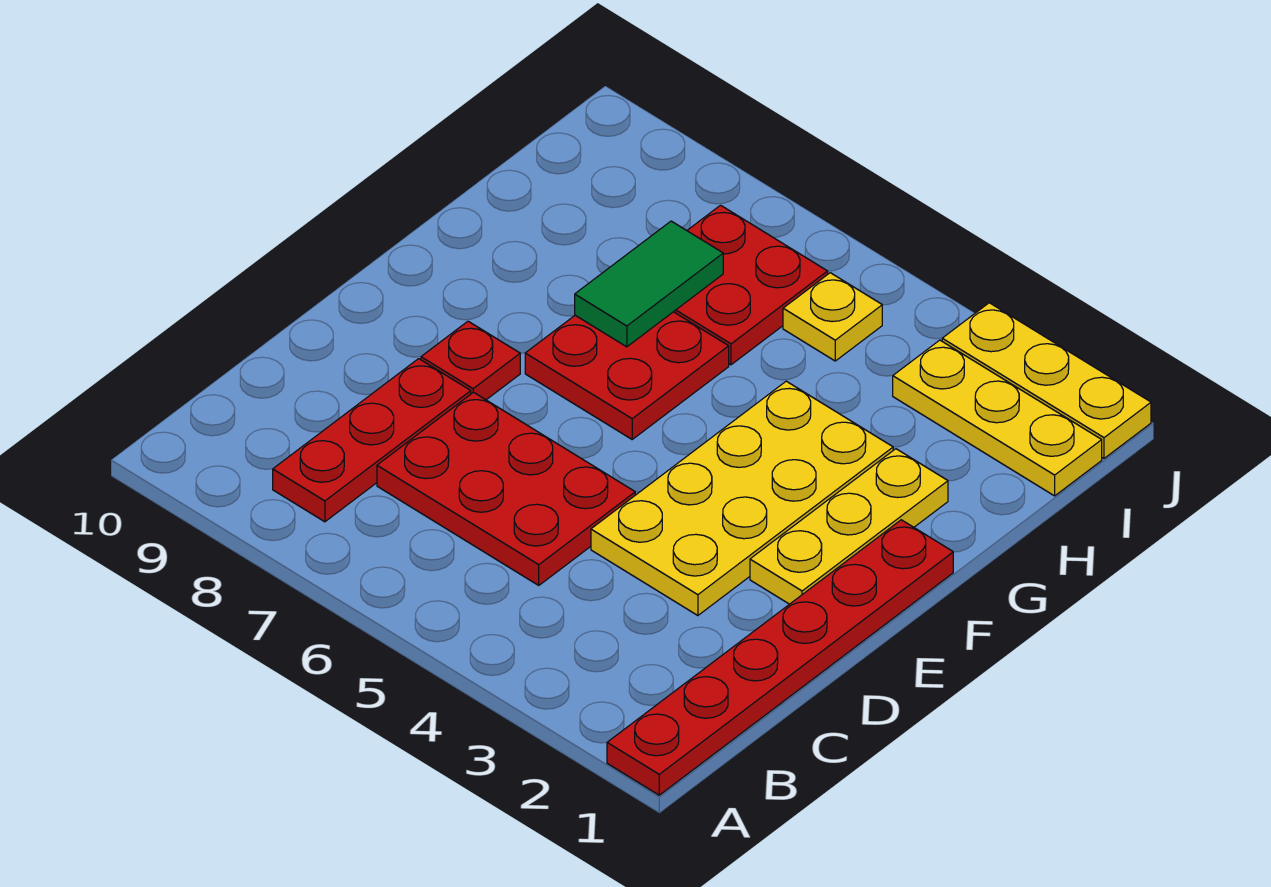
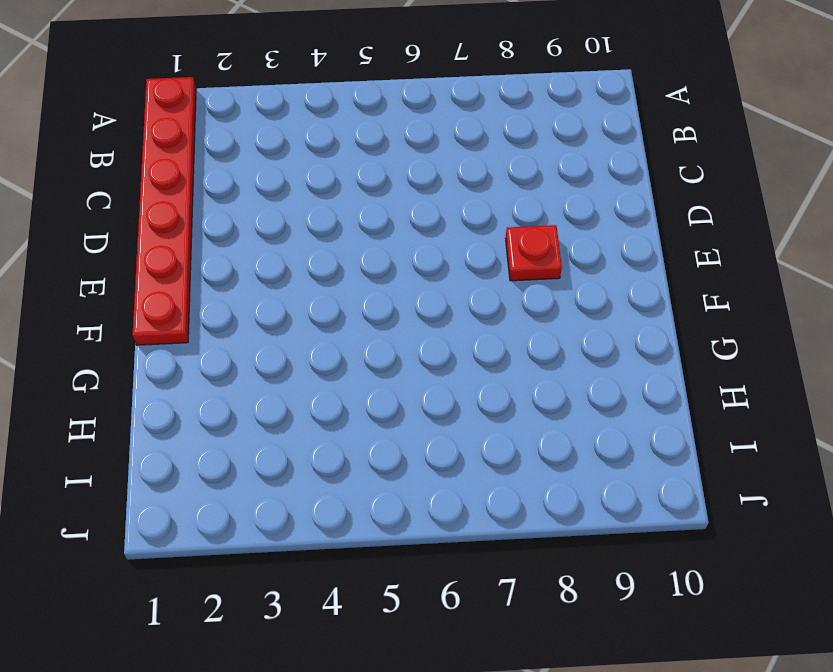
none -> red plate B8:D8 level 1
none -> red plate C5:D7 level 1
none -> yellow plate D3:G4 level 1

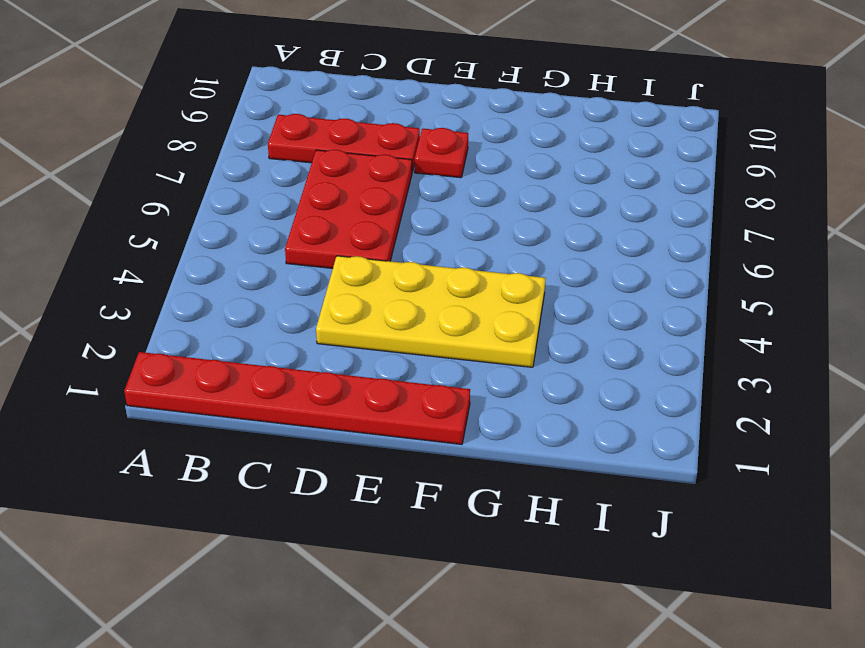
none -> yellow plate E2:G2 level 1
none -> red plate F6:G7 level 1
none -> red plate H6:I7 level 1

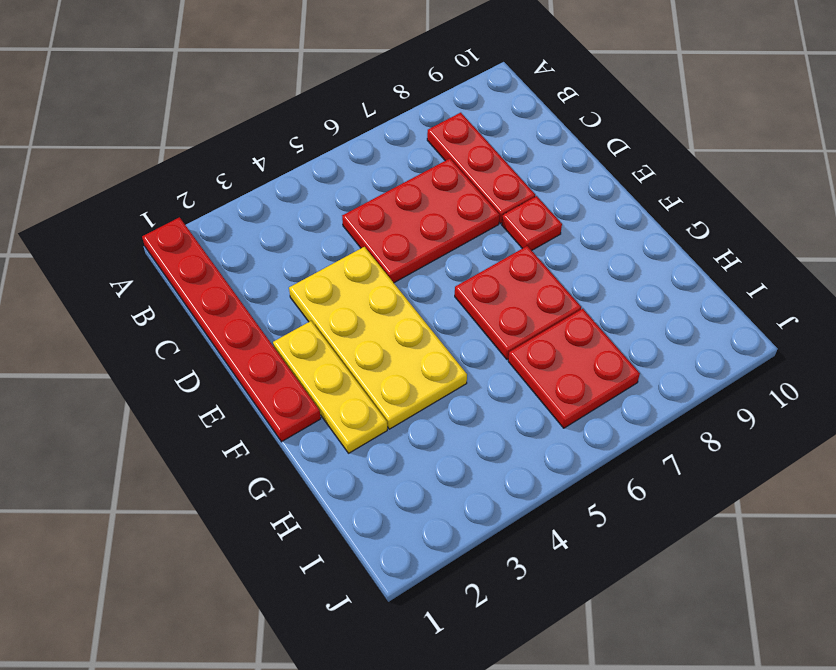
none -> yellow plate I1:I3 level 1
none -> yellow plate I5 level 1
none -> yellow plate J1:J3 level 1

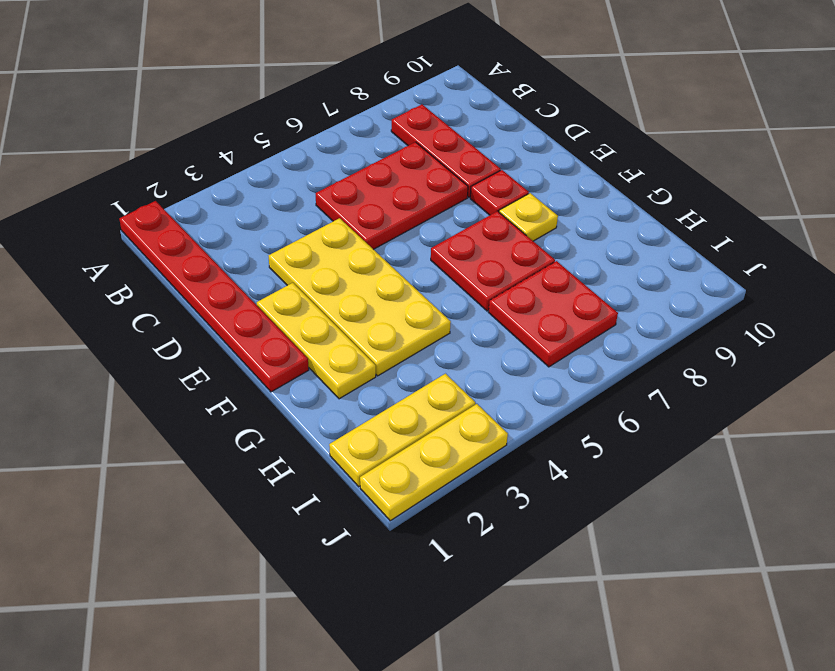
yellow plate F8 level 1 -> yellow plate I5 level 1
none -> green tile G7:H7 level 2

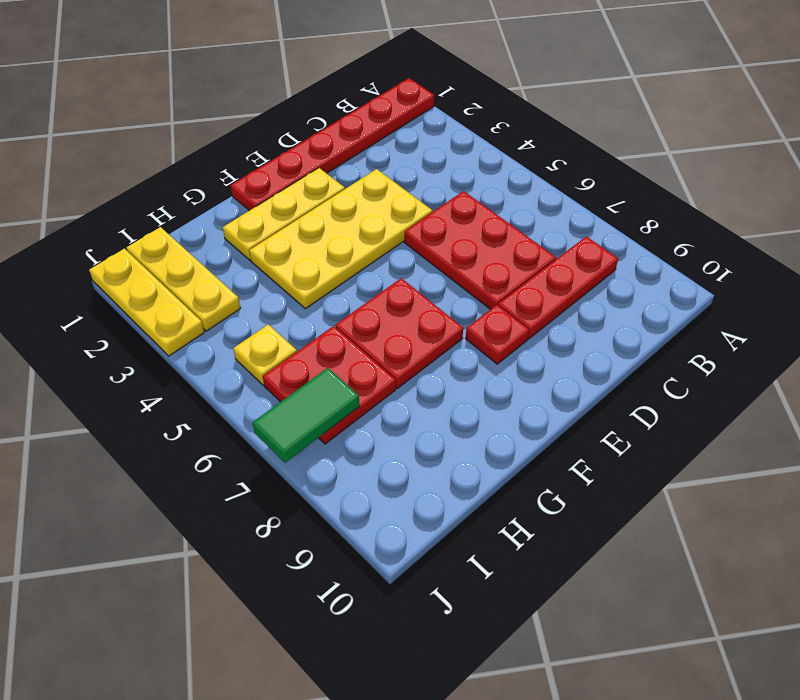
green tile I7:J7 level 2 -> green tile G7:H7 level 2

